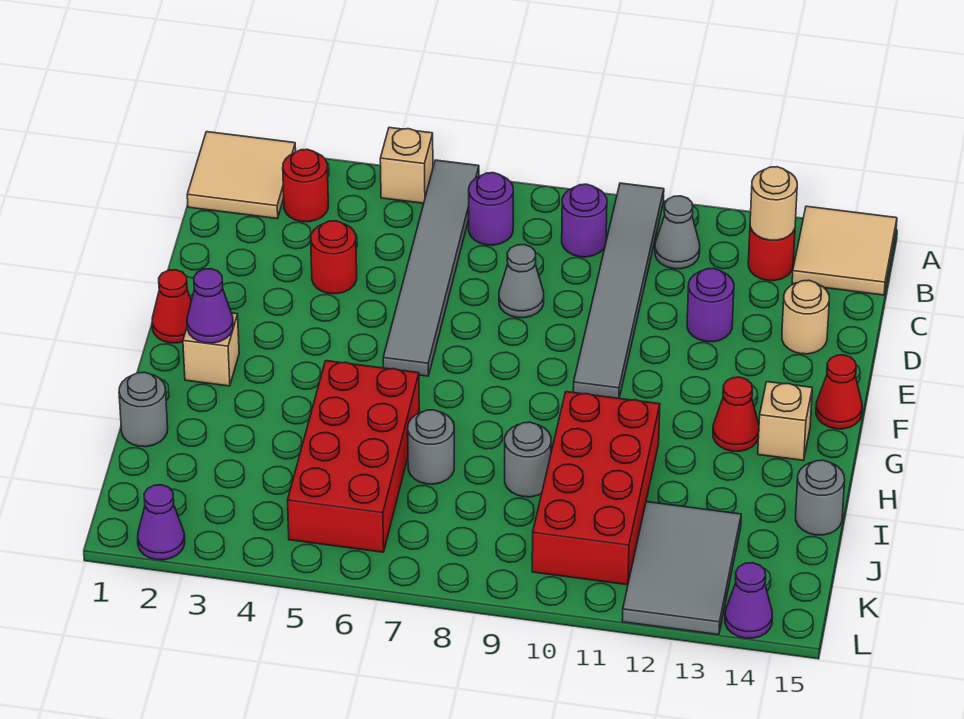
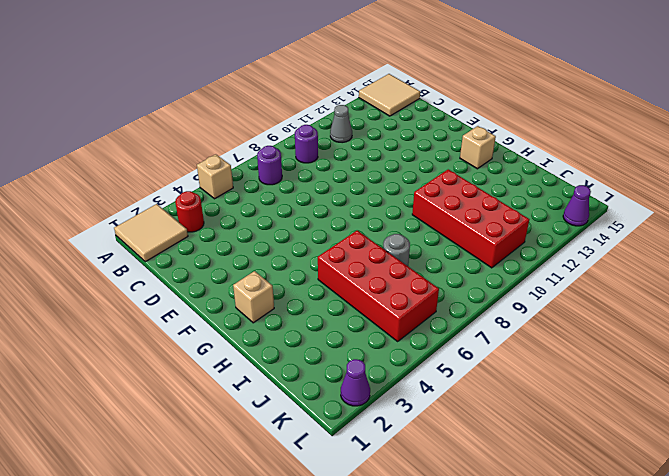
none -> grey tile A6:F6 level 1
none -> grey tile A10:F10 level 1
none -> red round brick B13 level 1
none -> red round brick D4 level 1

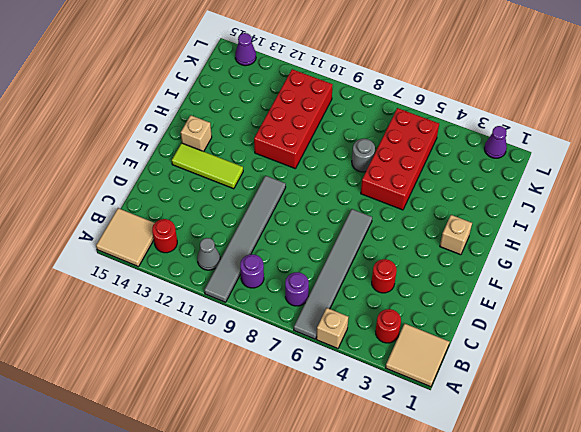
lime tile F12:F14 level 1 -> none
none -> grey cone D8 level 1
none -> purple round brick D12 level 1
none -> tan round brick D14 level 1
none -> red cone F1 level 1

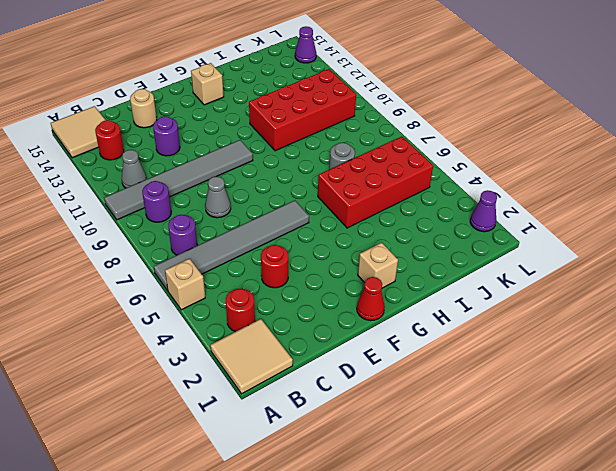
none -> red cone F15 level 1
none -> red cone G13 level 1
none -> grey round brick I1 level 1
none -> grey round brick I9 level 1

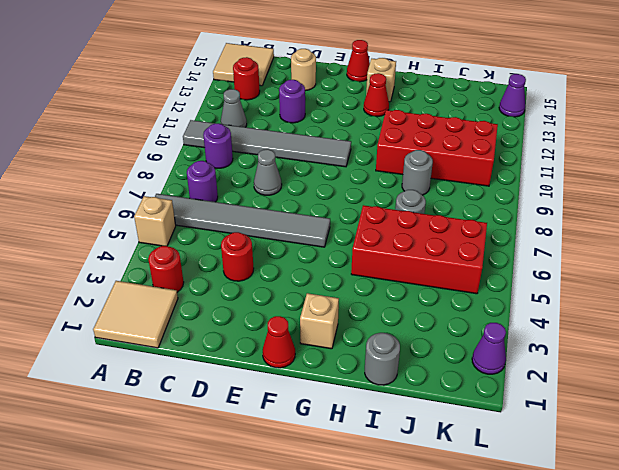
none -> grey round brick I15 level 1
none -> grey tile J12:L13 level 1
none -> tan round brick B13 level 2
none -> purple cone G2 level 2

